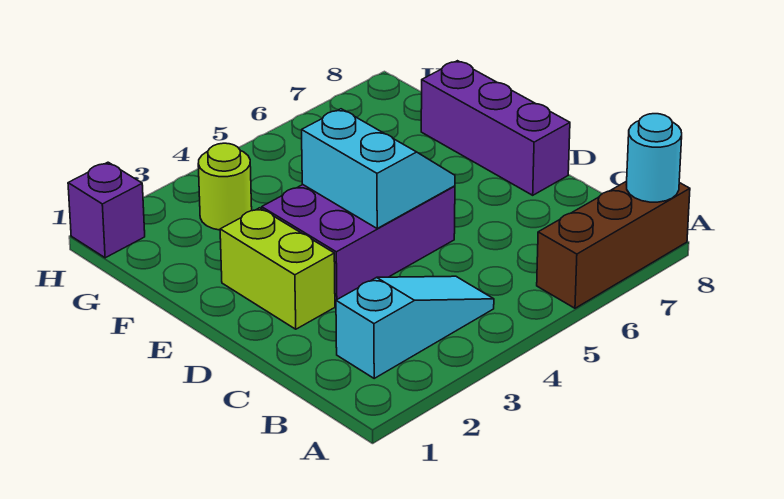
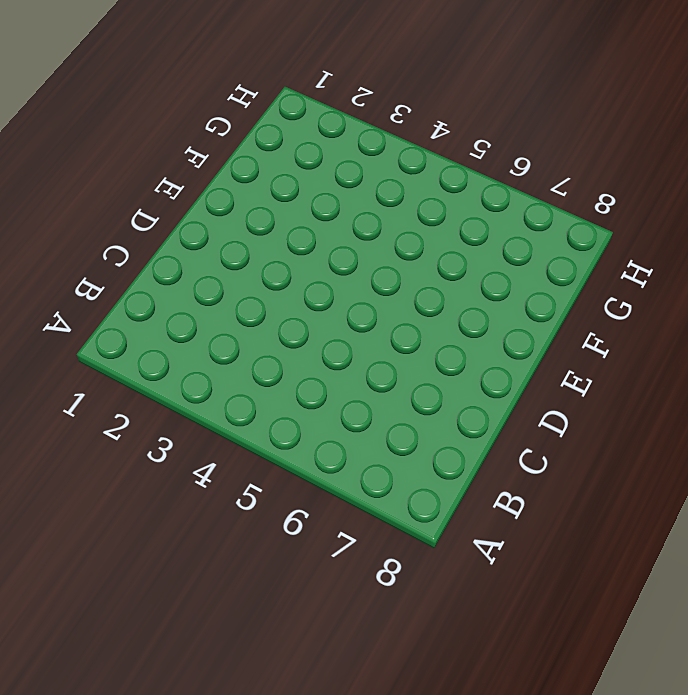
none -> brown brick A6:A8 level 1
none -> cyan slope B2:B4 level 1 top 2

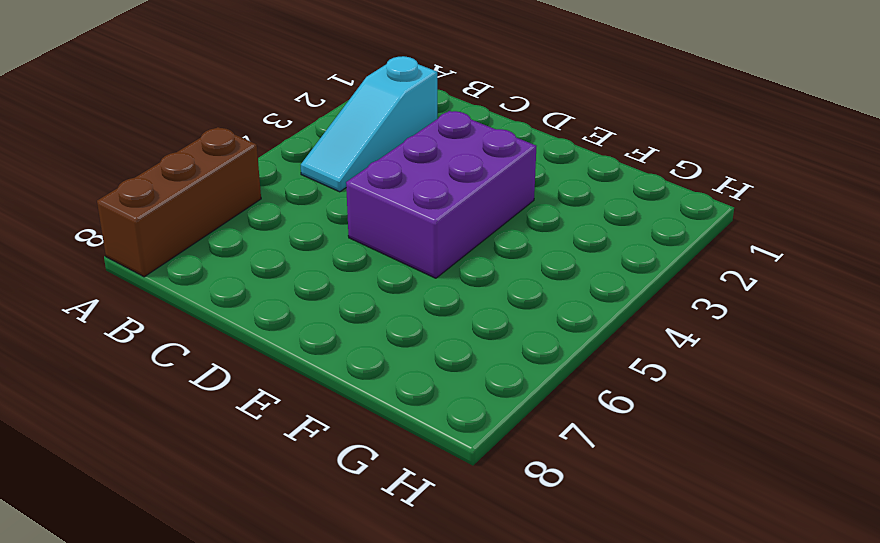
none -> lime brick D2:E2 level 1
none -> purple brick D8:F8 level 1

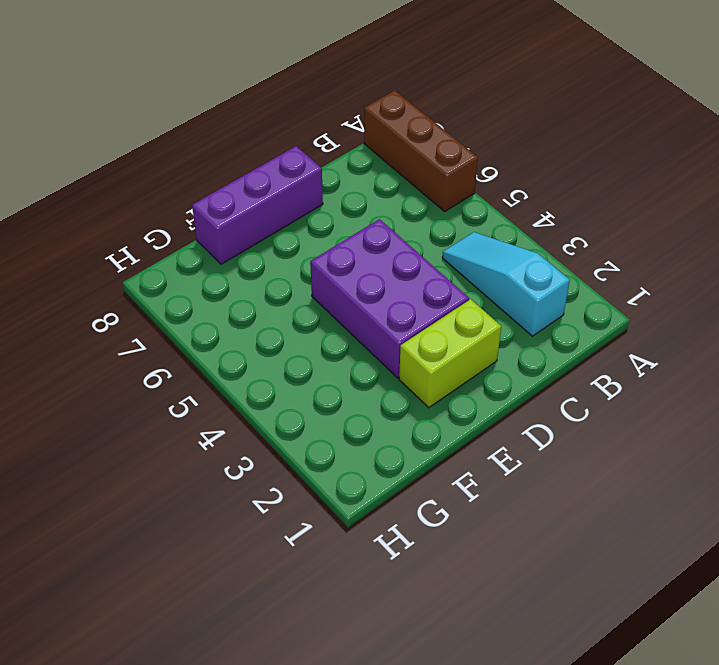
none -> lime round brick G3 level 1
none -> purple brick H1 level 1

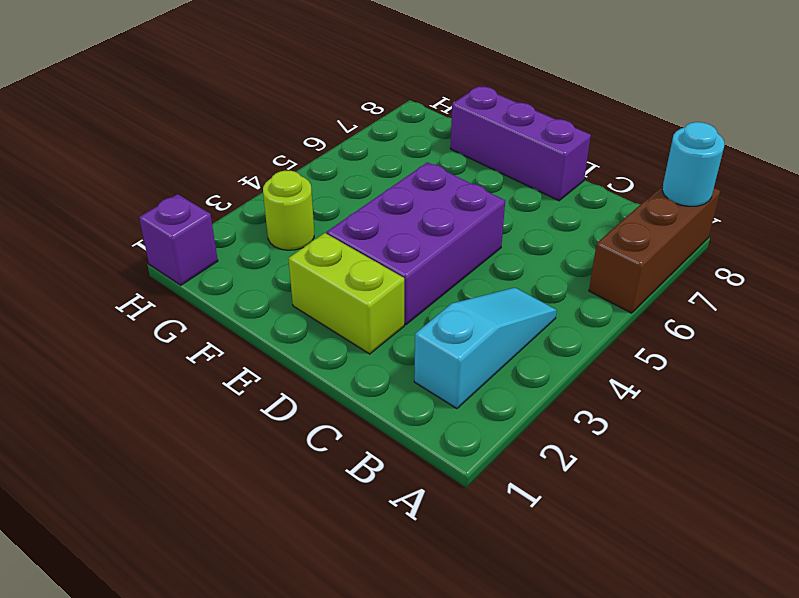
none -> cyan slope D4:E5 level 2 top 4

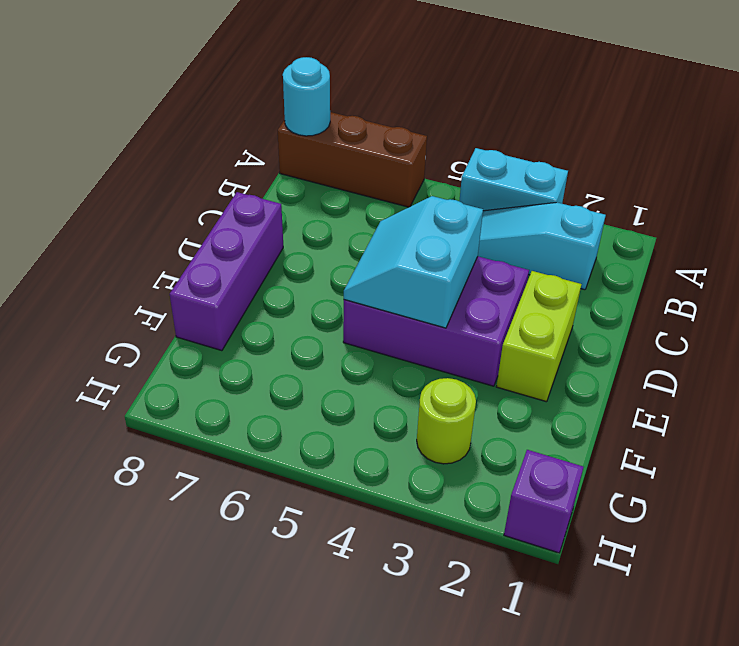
cyan brick A3:A4 level 1 -> none

